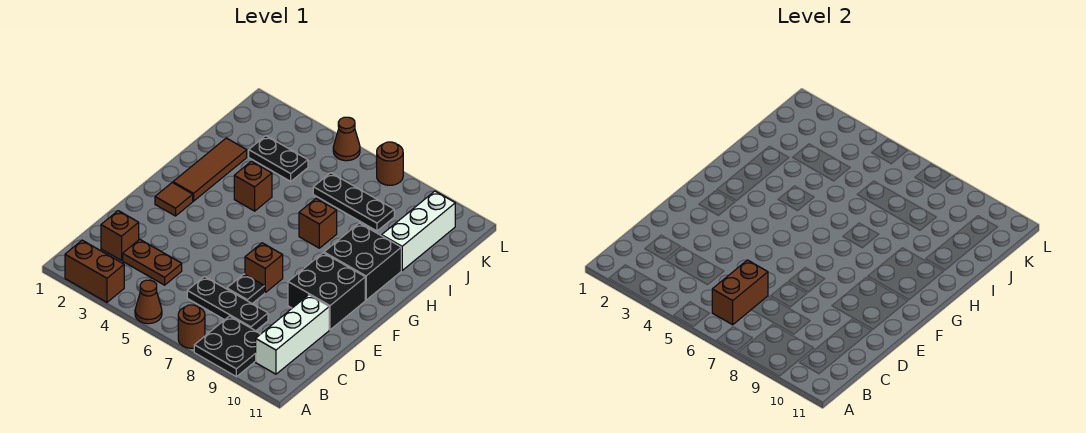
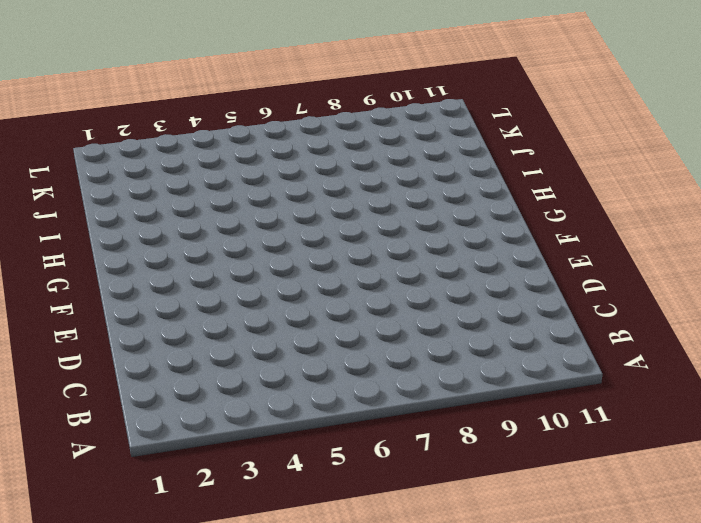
none -> brown brick A2:A3 level 1
none -> brown cone A5 level 1
none -> brown round brick A7 level 1

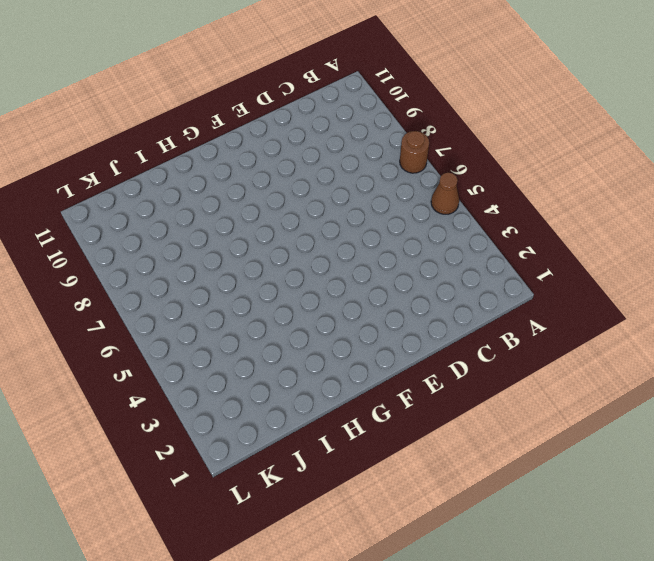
none -> brown brick A2:A3 level 1
none -> black plate A8:B9 level 1
none -> white brick B10:D10 level 1

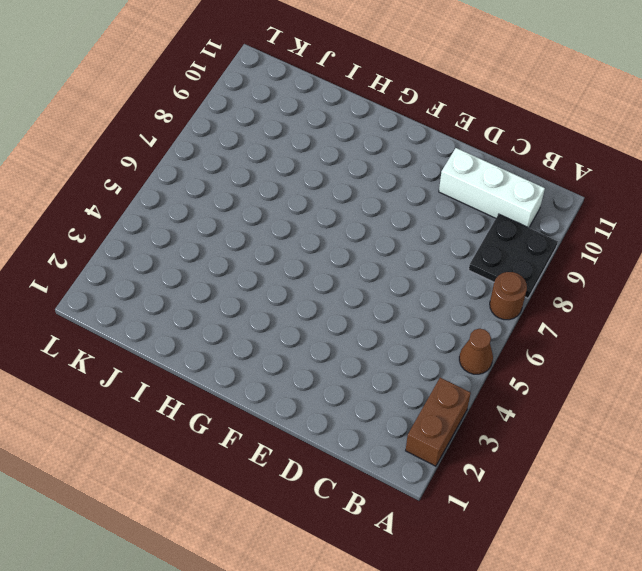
none -> brown brick C2 level 1
none -> brown plate C3:C4 level 1
none -> black plate C6:C8 level 1

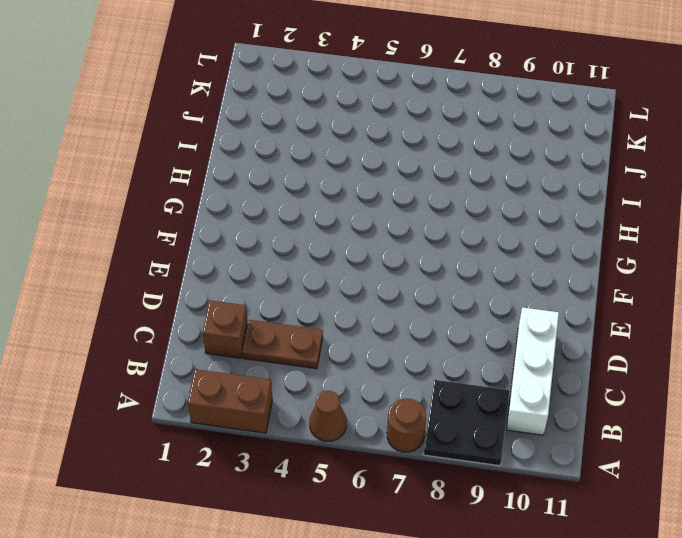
none -> black plate C6:C8 level 1
none -> black plate D7 level 1
none -> brown brick E7 level 1

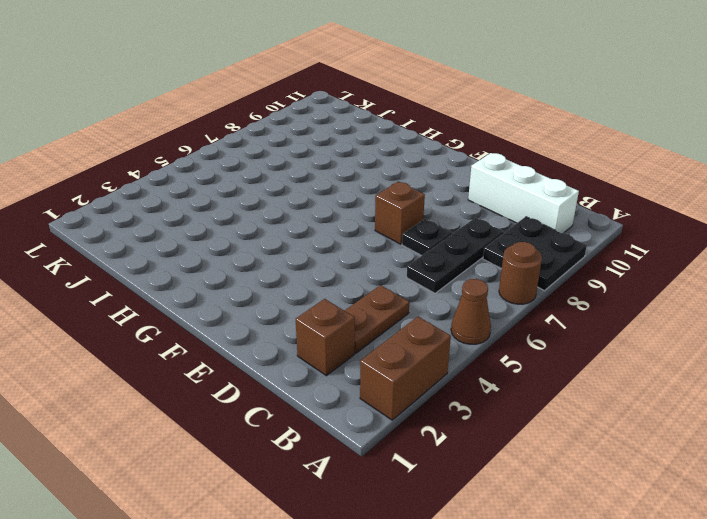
none -> black brick E9:F10 level 1
none -> brown tile F2 level 1
none -> brown tile G2:I2 level 1

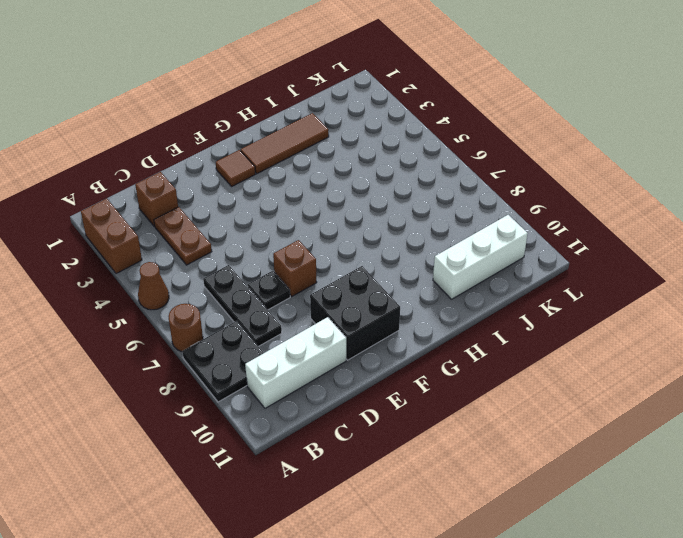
none -> black brick G9:H10 level 1
none -> brown brick H4 level 1
none -> brown brick H7 level 1

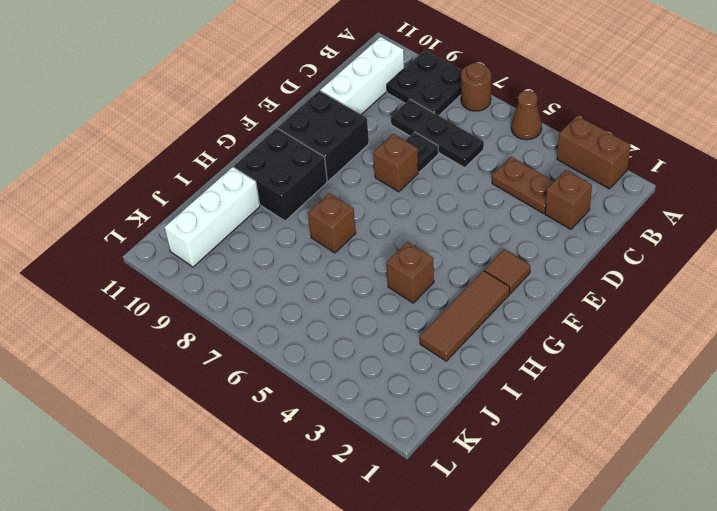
none -> black plate J3:J4 level 1
none -> black plate J6:J8 level 1
none -> brown cone L5 level 1

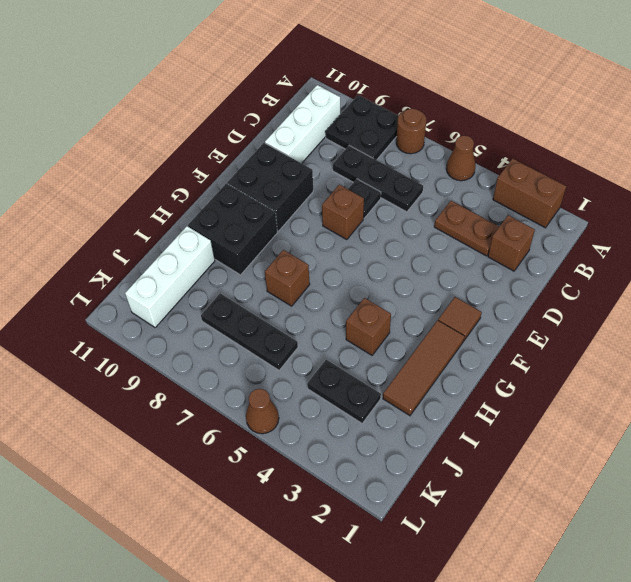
none -> brown round brick L7 level 1
none -> brown brick B6:C6 level 2

